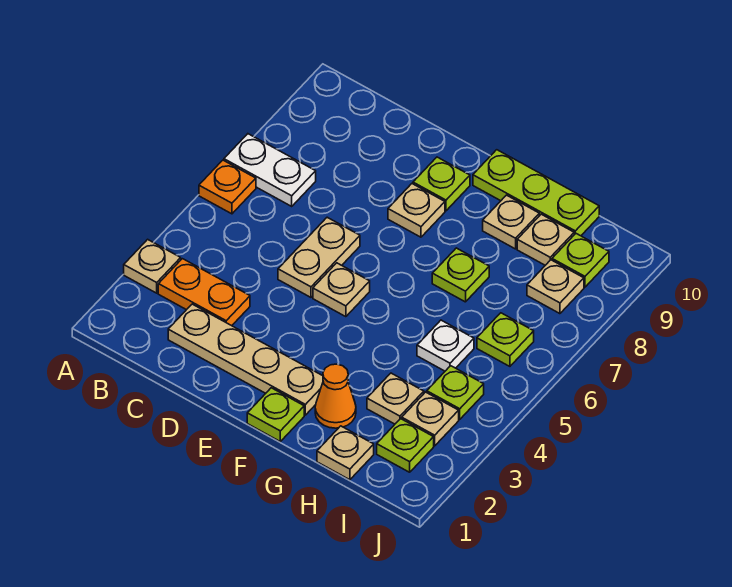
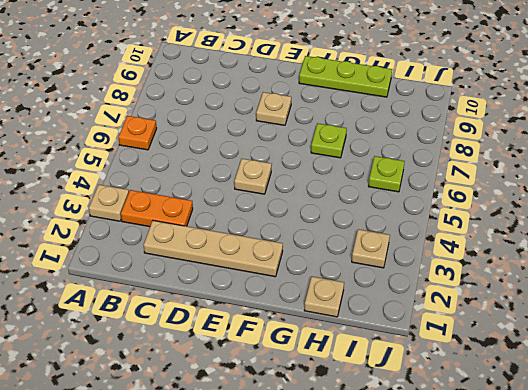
none -> white plate A7:B7 level 1
none -> tan plate D5:D6 level 1
none -> lime plate E9 level 1

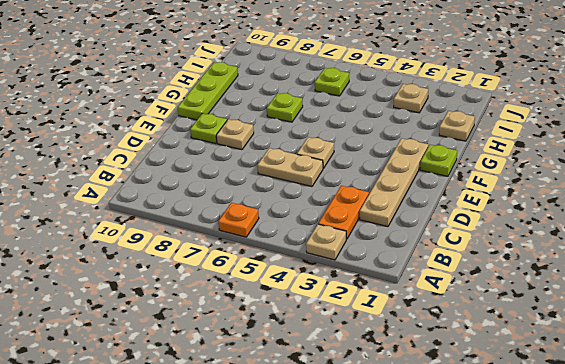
none -> white plate A7:B7 level 1
none -> orange cone G2 level 1
none -> tan plate G9 level 1

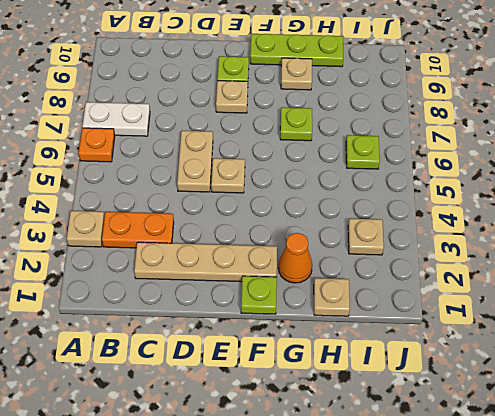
none -> tan plate H3 level 1
none -> white plate H5 level 1
none -> tan plate H9 level 1

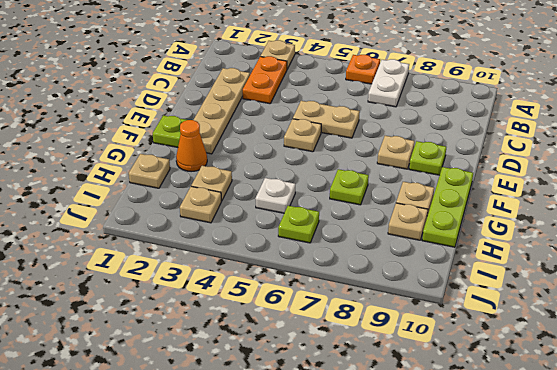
none -> lime plate I2 level 1
none -> lime plate I4 level 1
none -> tan plate I8 level 1

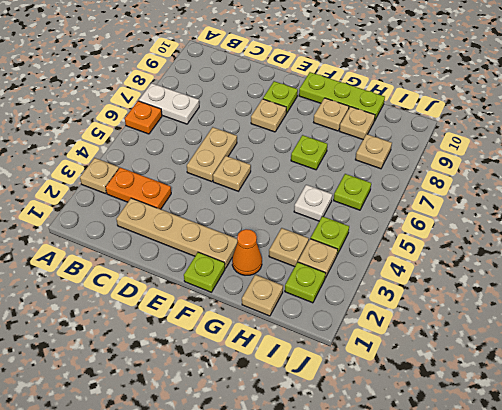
none -> lime plate I9 level 1

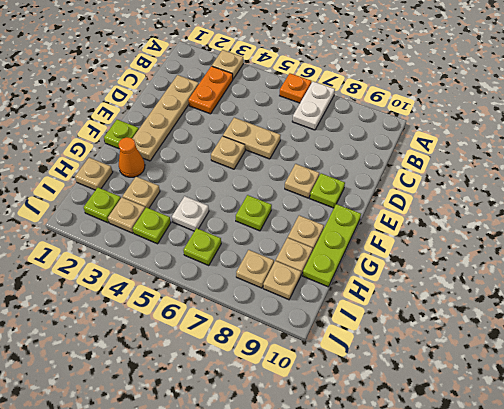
tan plate I9 level 1 -> lime plate I9 level 1

